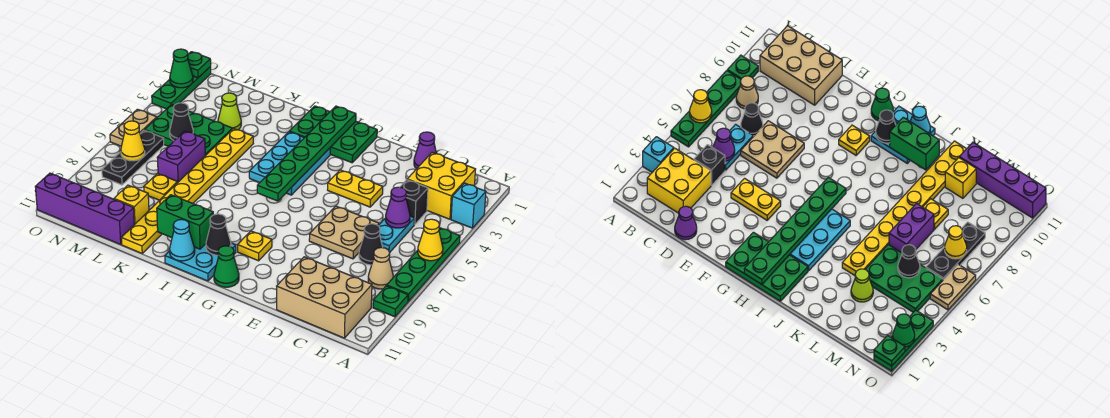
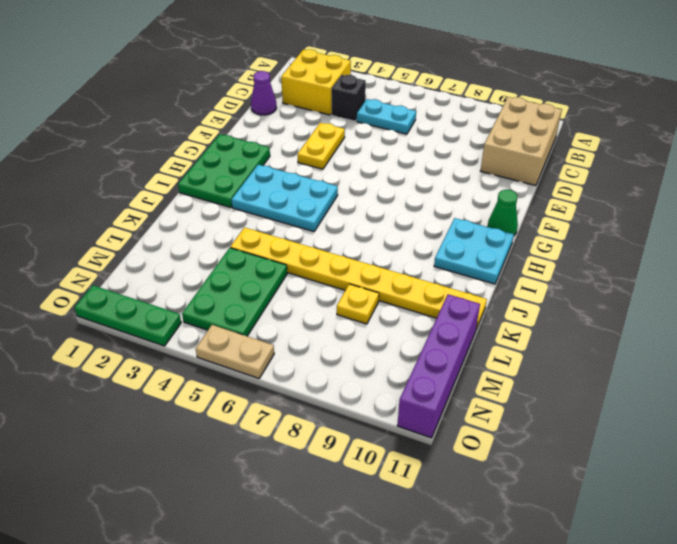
none -> cyan brick A3 level 1
none -> green plate A5:A8 level 1
none -> green plate A9 level 1
none -> tan cone B8 level 1

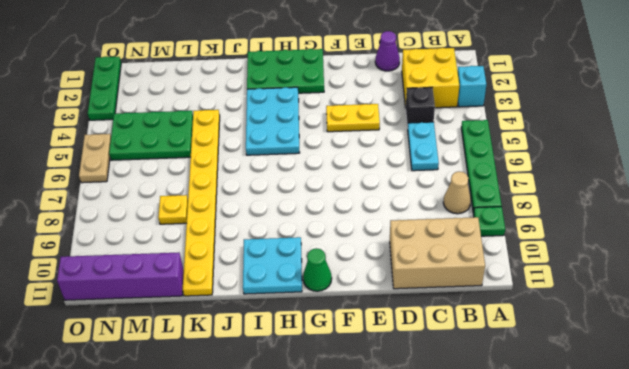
none -> black cone C7 level 1
none -> tan plate D6:E7 level 1
none -> yellow plate G9 level 1
none -> lime cone L3 level 1

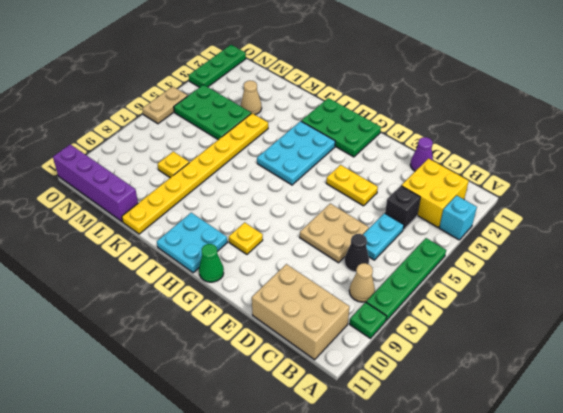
tan cone L3 level 1 -> lime cone L3 level 1
none -> purple brick L6:L7 level 1
none -> yellow brick L10 level 1
none -> black plate N6:N8 level 1
none -> yellow cone A6 level 2

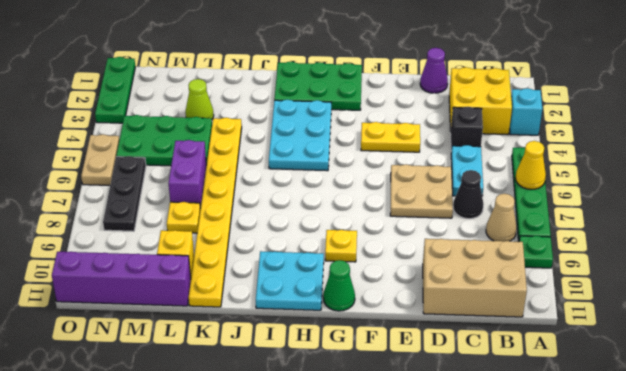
none -> purple cone C5 level 2
none -> green plate H1:H6 level 2
none -> black cone H10 level 2
none -> green brick I10:J10 level 2

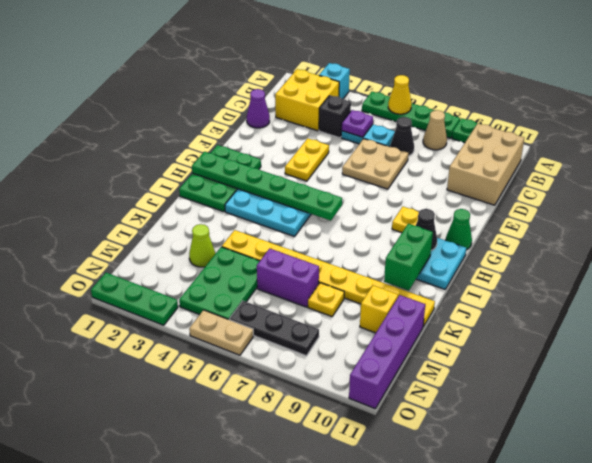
purple plate C5 level 2 -> purple cone C5 level 2
none -> cyan cone I11 level 2
none -> black cone M5 level 2
none -> yellow cone N7 level 2
none -> green plate O1 level 2

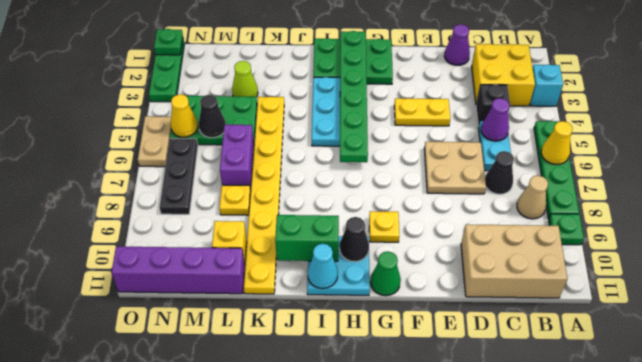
yellow cone N5 level 2 -> yellow cone N7 level 2
none -> green cone O2 level 2

